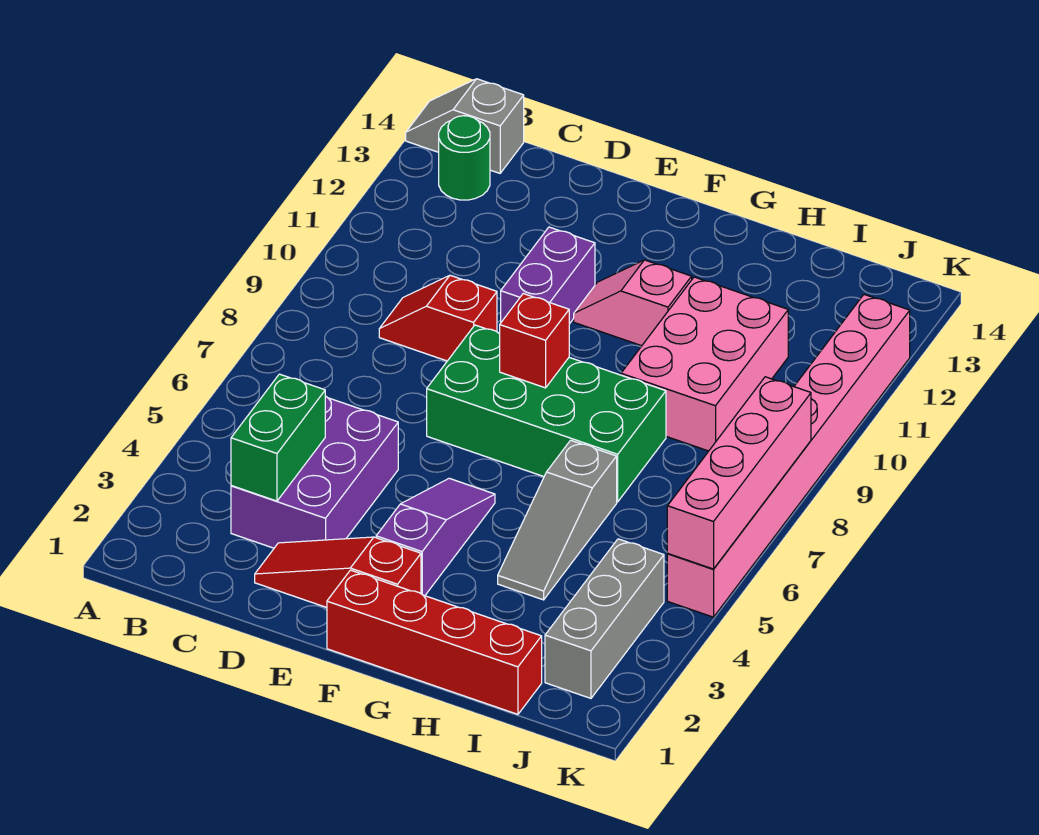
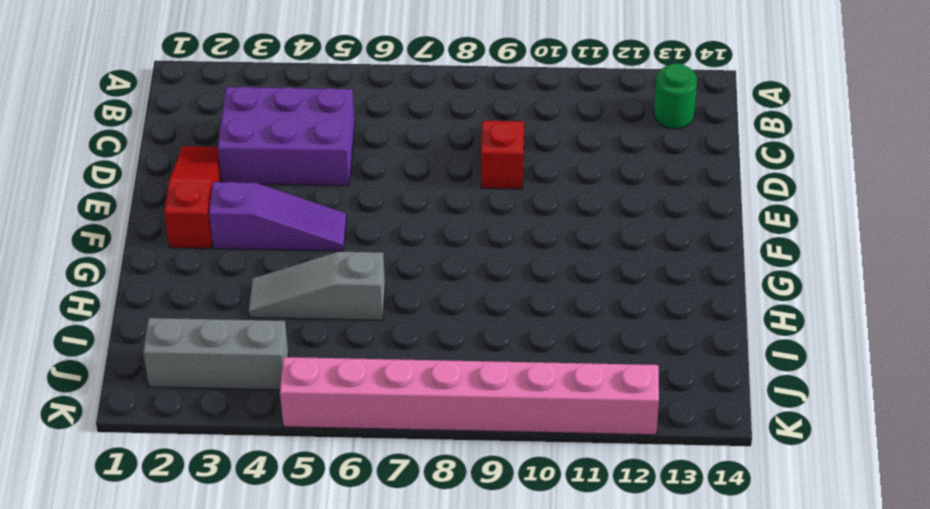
none -> grey slope A14:B14 level 1 top B
none -> green brick E7:H8 level 1
none -> purple brick E10:E11 level 1

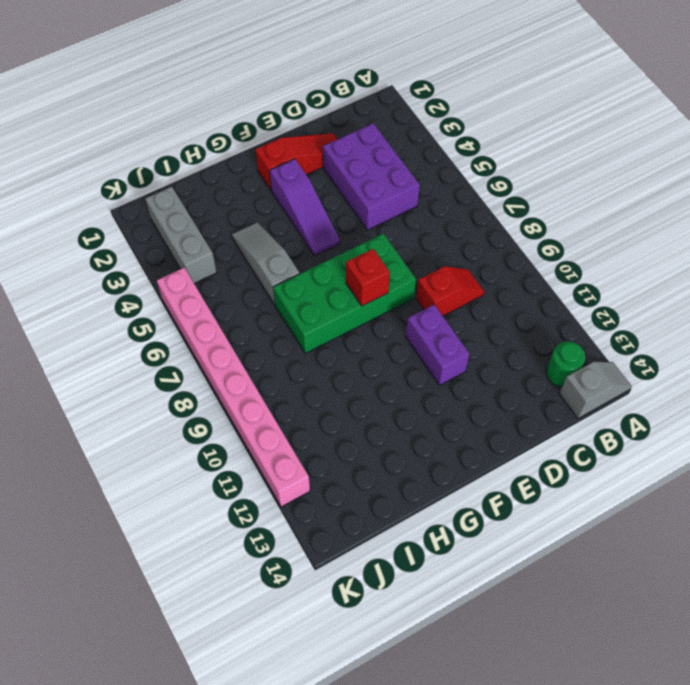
none -> red brick F1:I1 level 1
none -> pink slope F11:G11 level 1 top G
none -> pink brick H9:I11 level 1

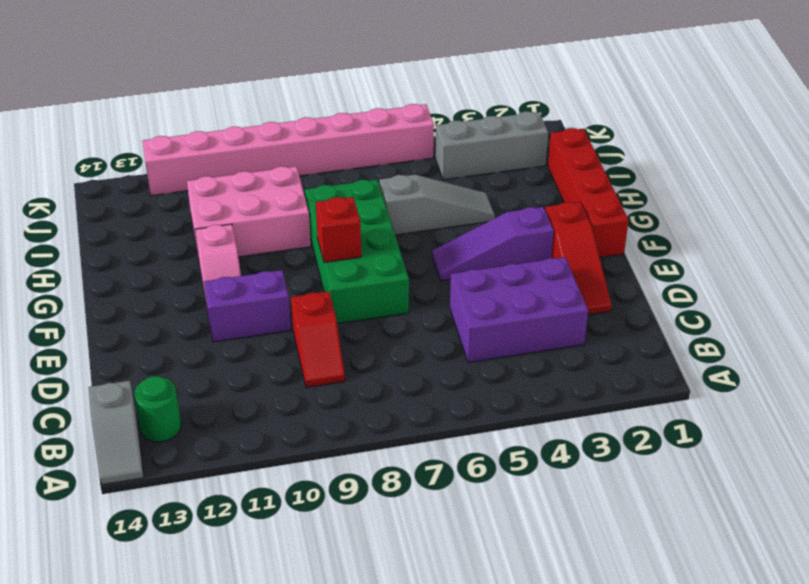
none -> green brick C3:C4 level 2
none -> pink brick K5:K8 level 2

